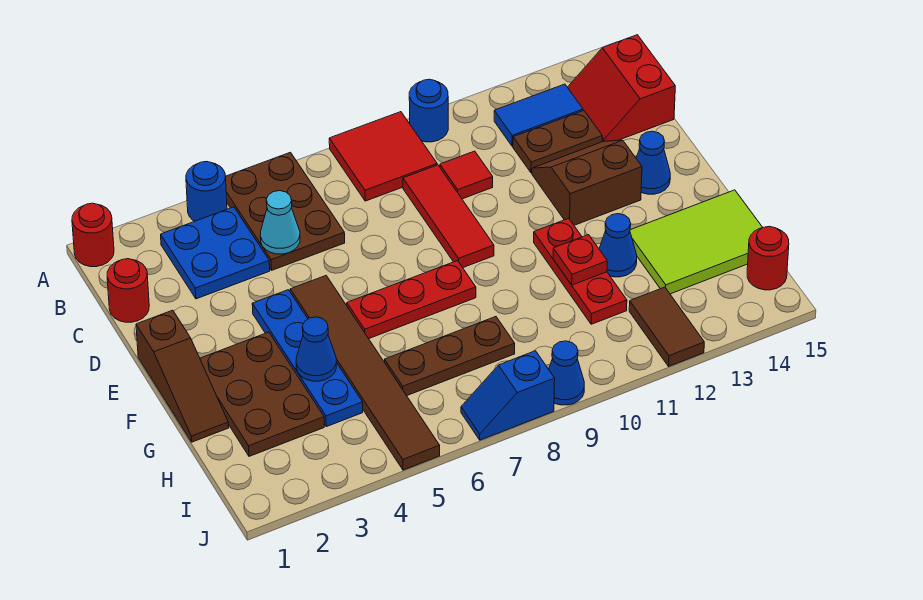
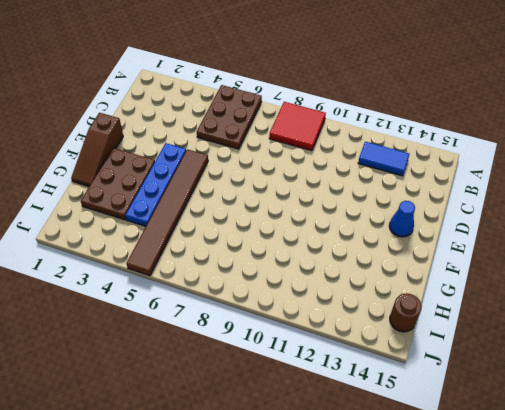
brown round brick I15 level 1 -> red round brick I15 level 1
none -> red round brick A1 level 1
none -> blue round brick A4 level 1
none -> blue round brick A10 level 1
none -> blue plate B3:C4 level 1

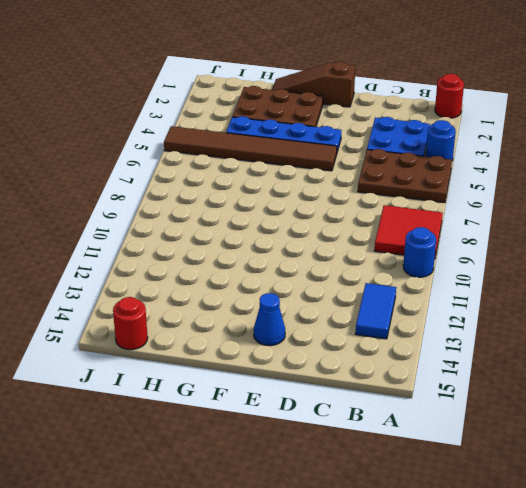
none -> red slope B14:C15 level 1 top 15
none -> red round brick C1 level 1
none -> red tile C9:E9 level 1
none -> red tile C10 level 1

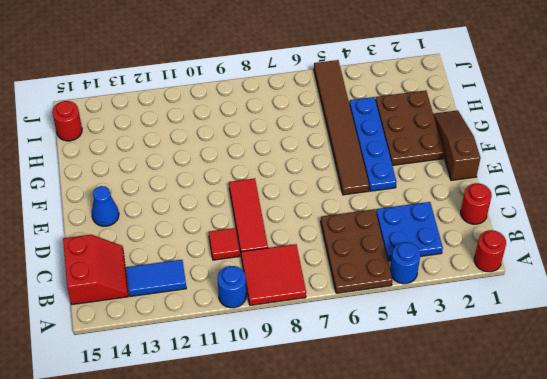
none -> brown plate C12:C13 level 1
none -> brown slope D12:E13 level 1 top E
none -> red plate F6:F8 level 1
none -> red plate F11:H11 level 1

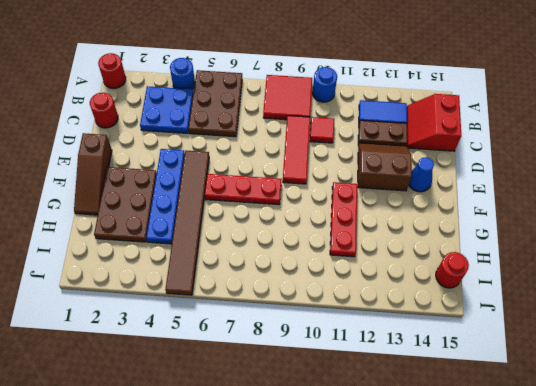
none -> blue cone G12 level 1
none -> lime tile G13:H15 level 1
none -> brown plate H6:H8 level 1
none -> brown tile I12:J12 level 1

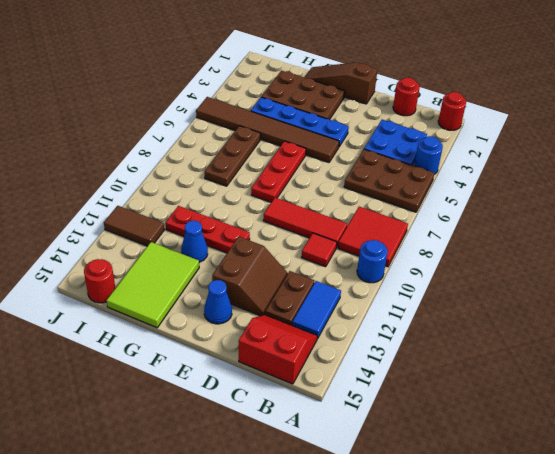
none -> blue slope J7:J8 level 1 top 8
none -> blue cone J9 level 1
none -> cyan cone C5 level 2
none -> blue cone G4 level 2

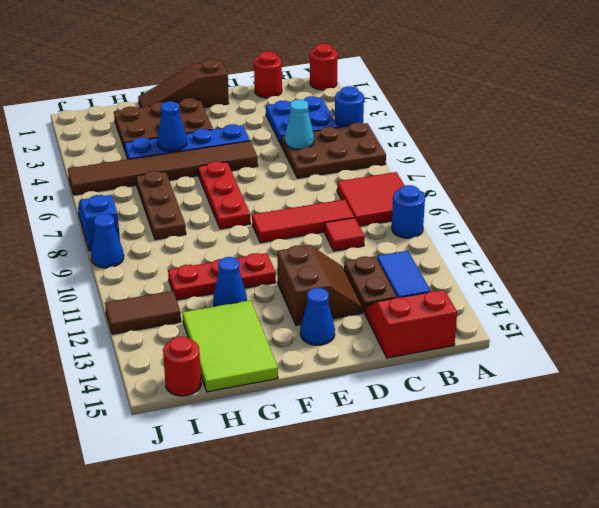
none -> red plate G11 level 2

